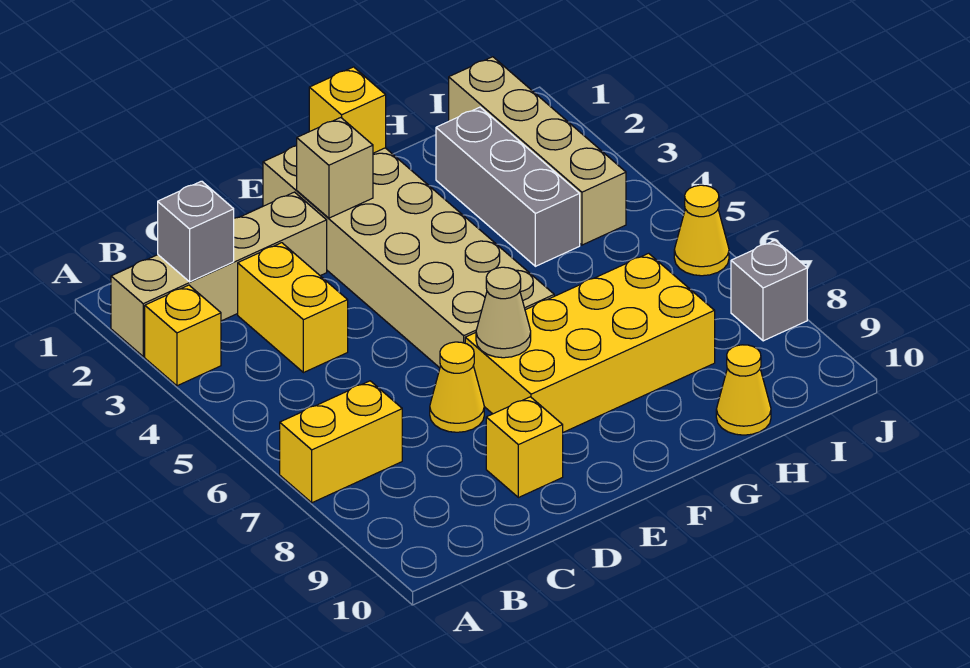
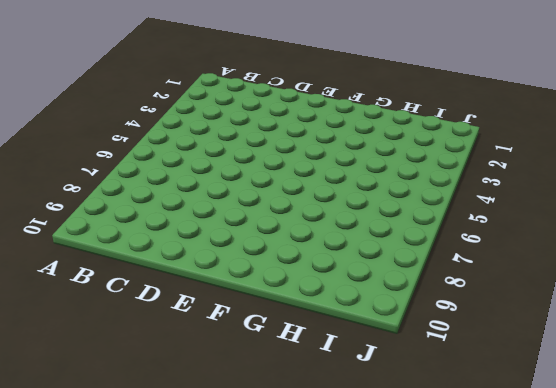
none -> tan brick A2:D2 level 1
none -> yellow brick A3 level 1
none -> yellow brick A7:B7 level 1

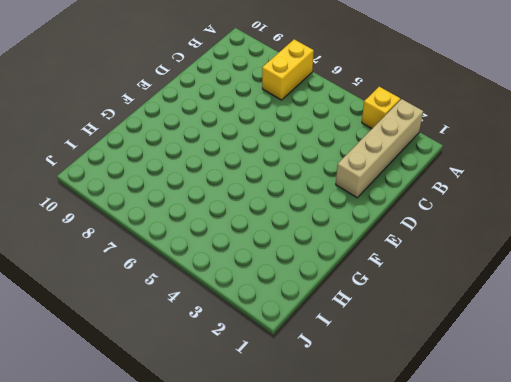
none -> yellow brick C3:C4 level 1
none -> yellow cone D7 level 1
none -> yellow brick D9 level 1

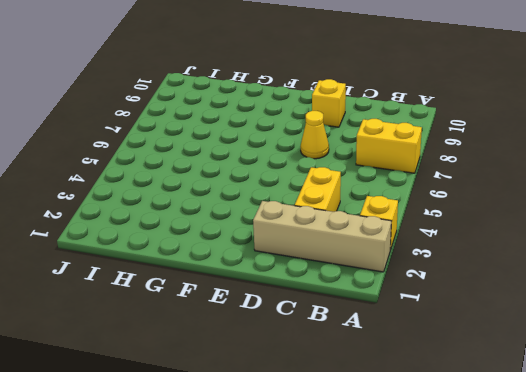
none -> tan brick E1:F6 level 1
none -> yellow brick E7:H8 level 1
none -> grey brick H2:H4 level 1

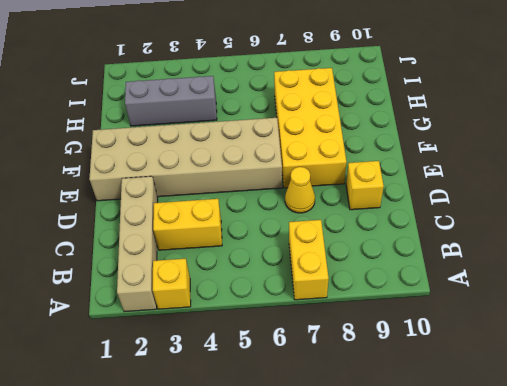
none -> yellow cone H10 level 1
none -> tan brick I1:I4 level 1
none -> yellow cone J6 level 1

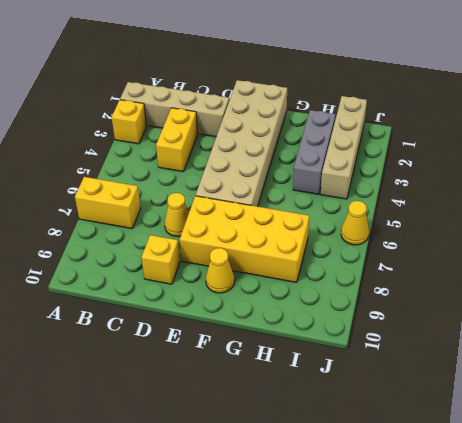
yellow cone F9 level 1 -> yellow cone H10 level 1
none -> grey brick J8 level 1
none -> grey brick B2 level 2
none -> tan brick E2 level 2

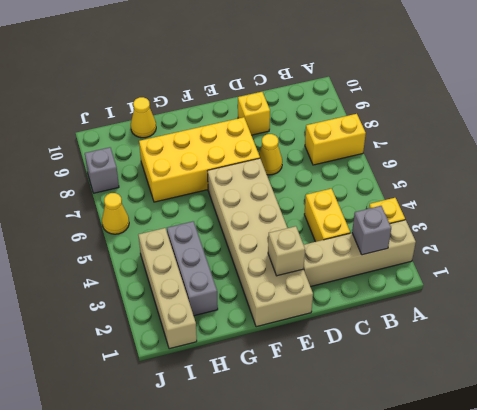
none -> tan cone E7 level 2
none -> yellow brick F1 level 2

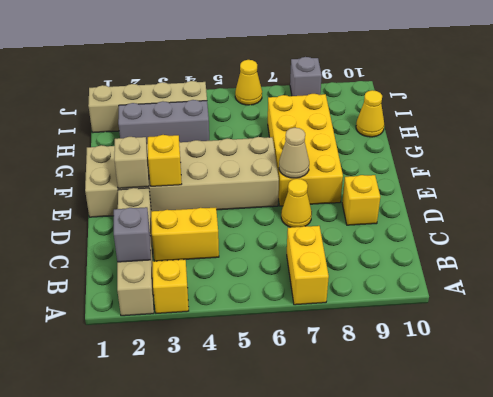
yellow brick E3 level 2 -> yellow brick F1 level 2

